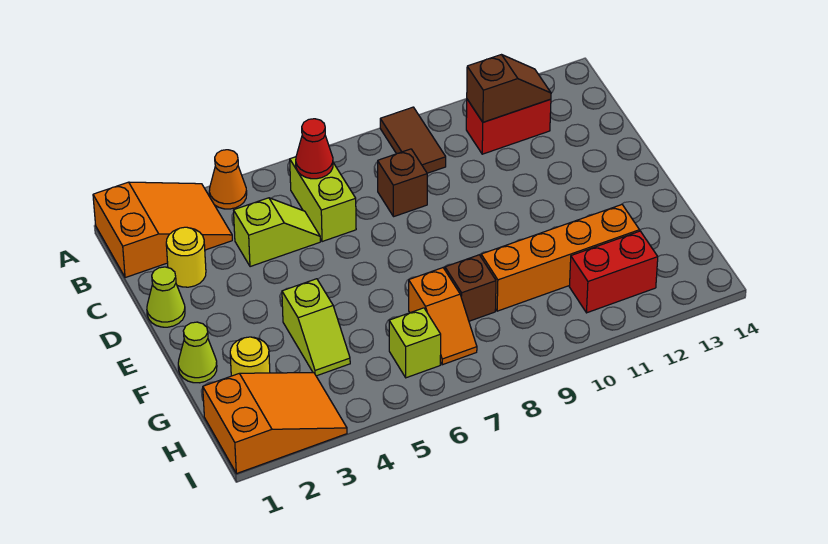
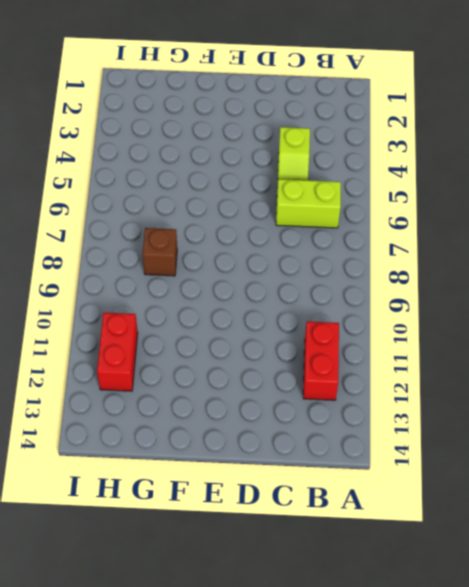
none -> orange slope A1:B3 level 1 top 1
none -> orange cone A4 level 1
none -> brown tile A9:B9 level 1

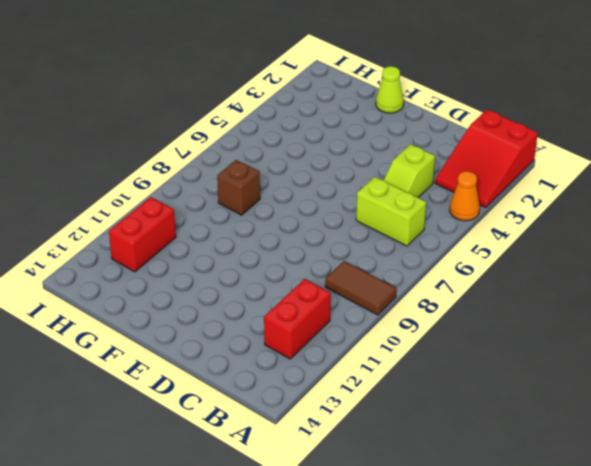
red slope A1:B3 level 1 top 1 -> orange slope A1:B3 level 1 top 1
none -> yellow round brick C2 level 1
none -> brown brick C8 level 1
none -> lime cone D1 level 1

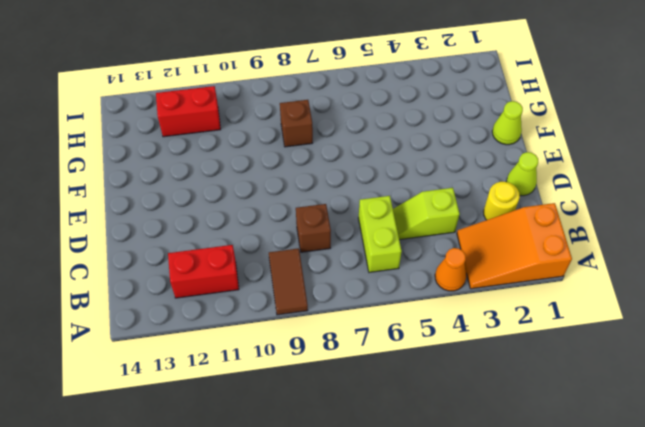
none -> lime slope F4:G4 level 1 top F
none -> yellow round brick G2 level 1
none -> orange slope G7:H7 level 1 top G

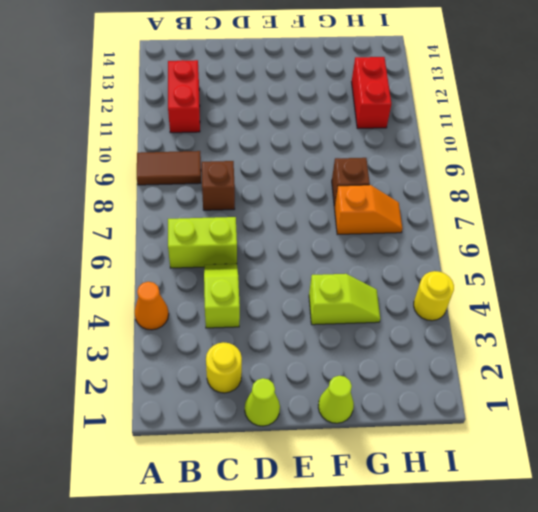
yellow round brick I4 level 1 -> yellow round brick G2 level 1
none -> orange slope A1:B3 level 1 top 1
none -> orange brick G9:G12 level 1
none -> orange slope H1:I3 level 1 top 1

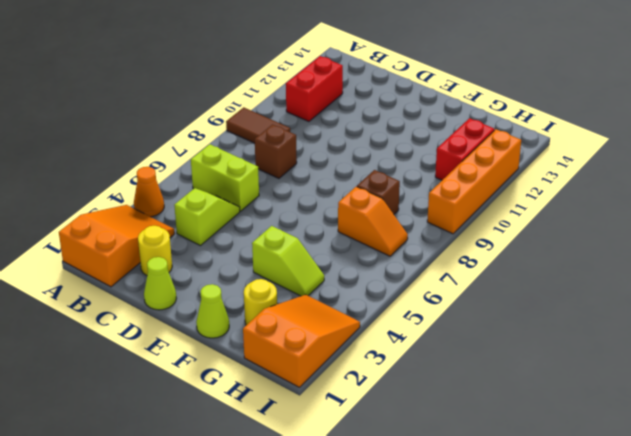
orange brick I9:I12 level 1 -> orange brick G9:G12 level 1
none -> lime brick H6 level 1
none -> red cone B6 level 2
none -> brown slope B11:B12 level 2 top 11

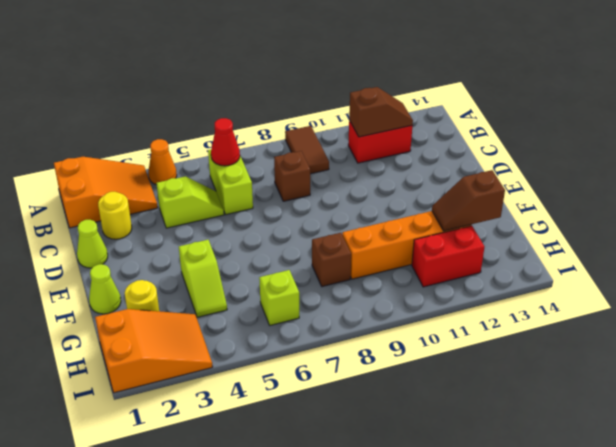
brown slope G12:G13 level 2 top 13 -> none
none -> orange slope G7:H7 level 1 top G

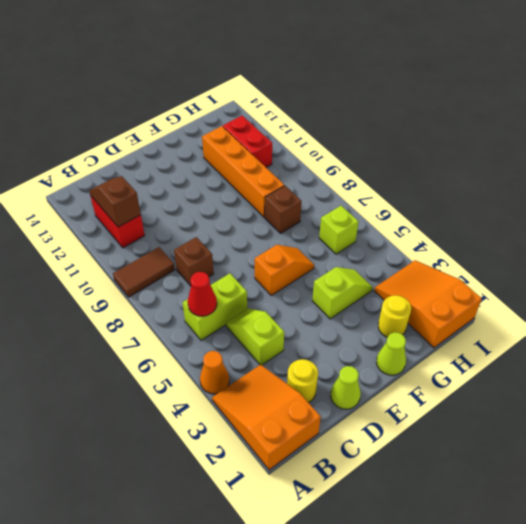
orange slope E6:F6 level 1 top E -> orange slope G7:H7 level 1 top G

